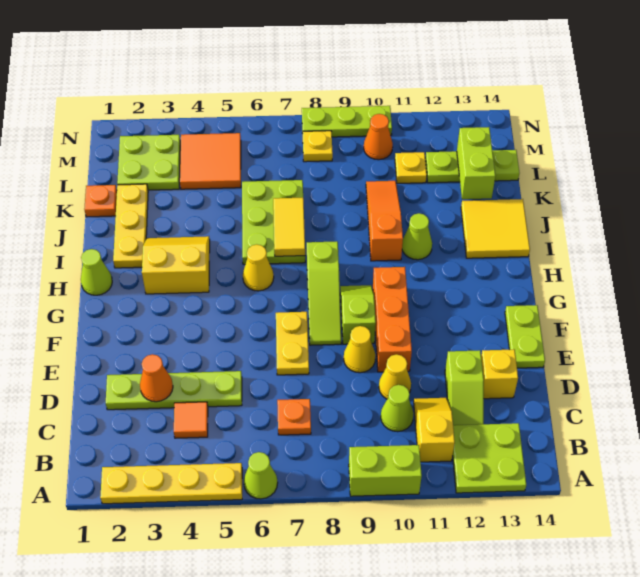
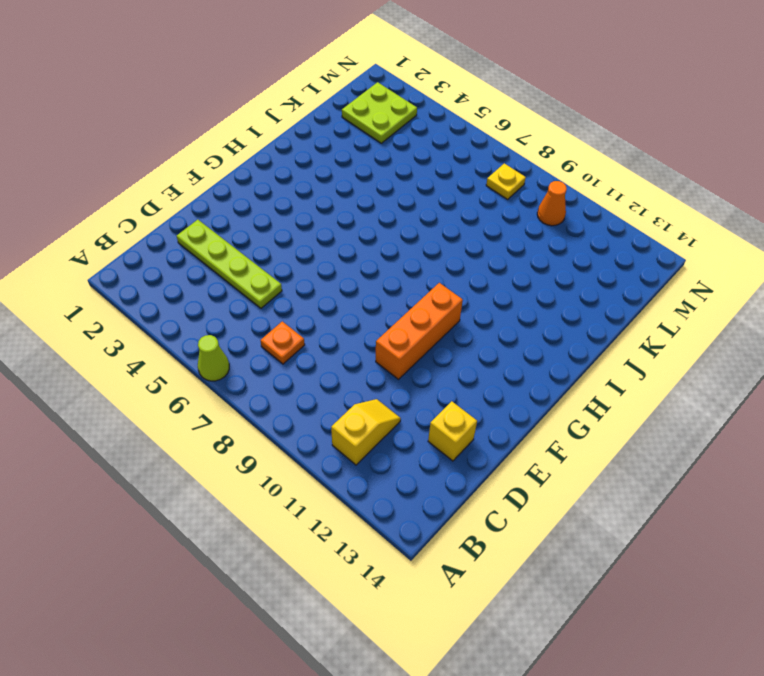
none -> yellow plate A2:A5 level 1
none -> lime brick A9:A10 level 1
none -> lime plate A12:B13 level 1
none -> orange tile C4 level 1

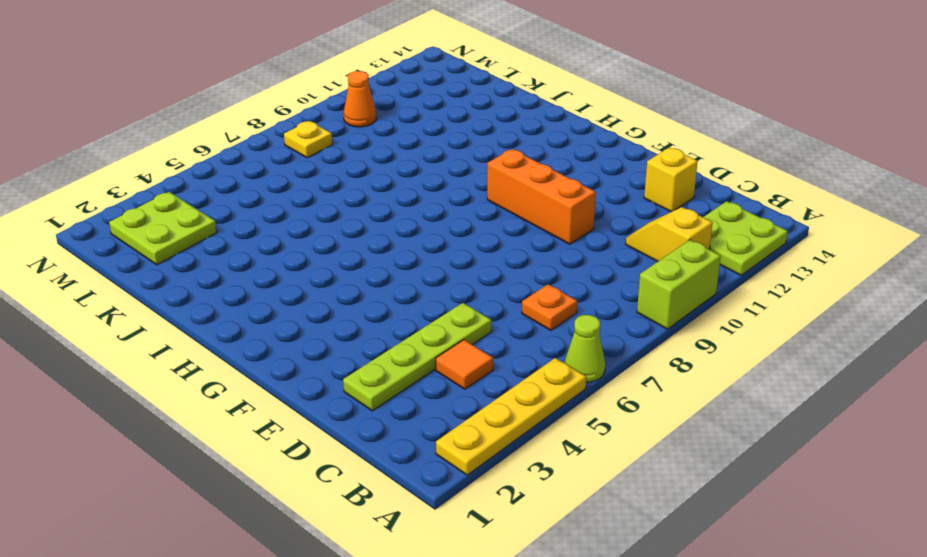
none -> lime cone C10 level 1
none -> lime slope C12:D12 level 1 top D
none -> yellow cone D10 level 1
none -> yellow plate E7:F7 level 1

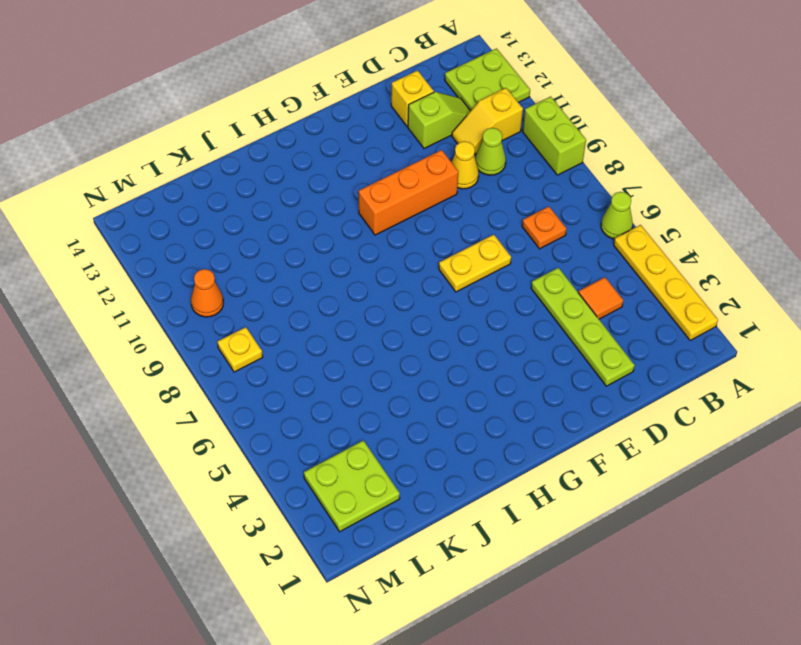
none -> yellow cone E9 level 1
none -> lime plate E14:F14 level 1
none -> lime slope F8:H8 level 1 top H
none -> lime slope F9:G9 level 1 top F

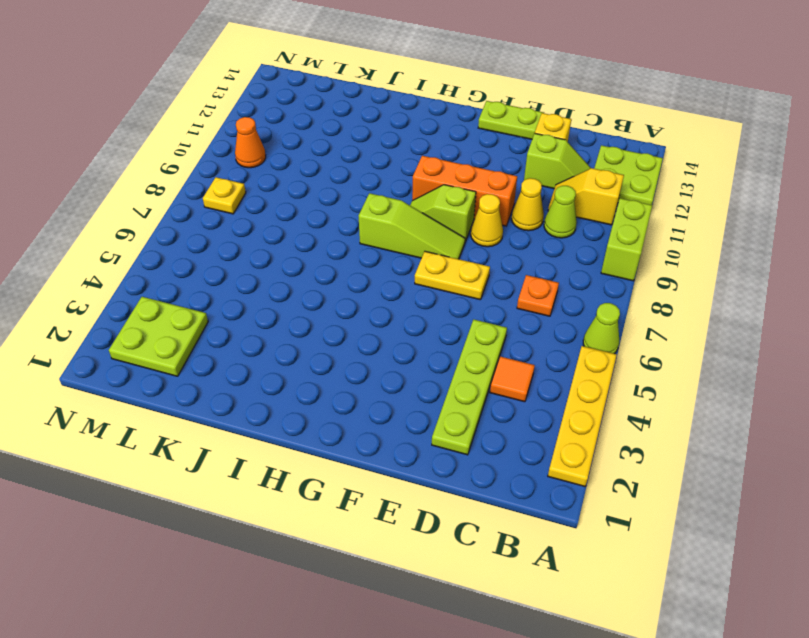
none -> lime cone H1 level 1
none -> yellow slope H3:I4 level 1 top H
none -> yellow cone H6 level 1
none -> yellow plate I2:K2 level 1

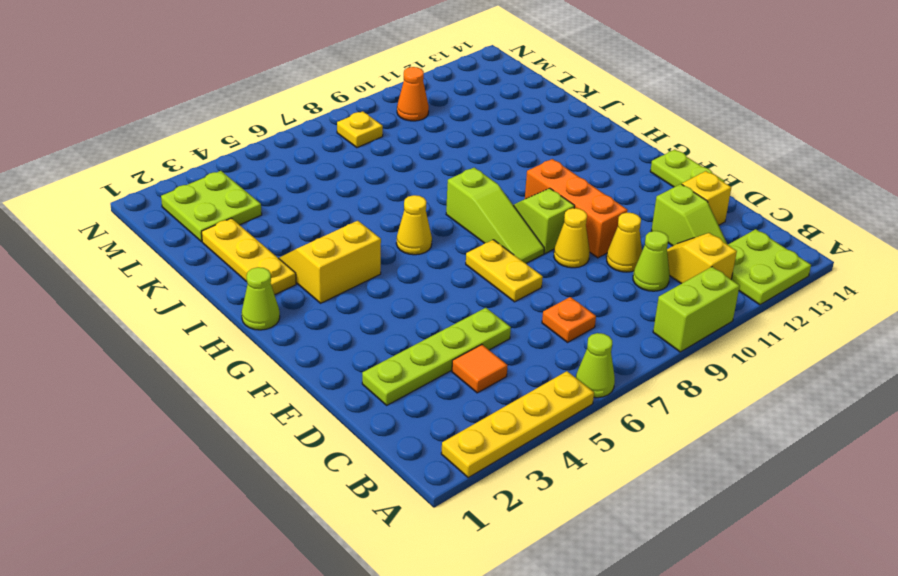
none -> lime plate I6:K7 level 1
none -> orange slope I10:K10 level 1 top I
none -> lime cone I11 level 1
none -> yellow tile I13:J14 level 1

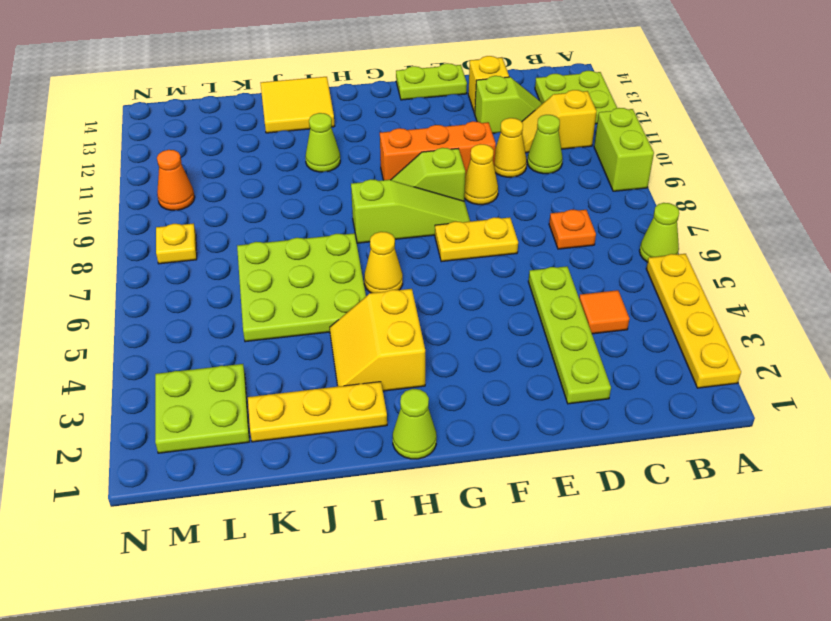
lime plate I5:K7 level 1 -> lime plate I6:K7 level 1
none -> orange slope I10:K10 level 1 top I
none -> orange plate K1 level 1
none -> orange tile L4:M5 level 1
none -> yellow plate L11 level 1

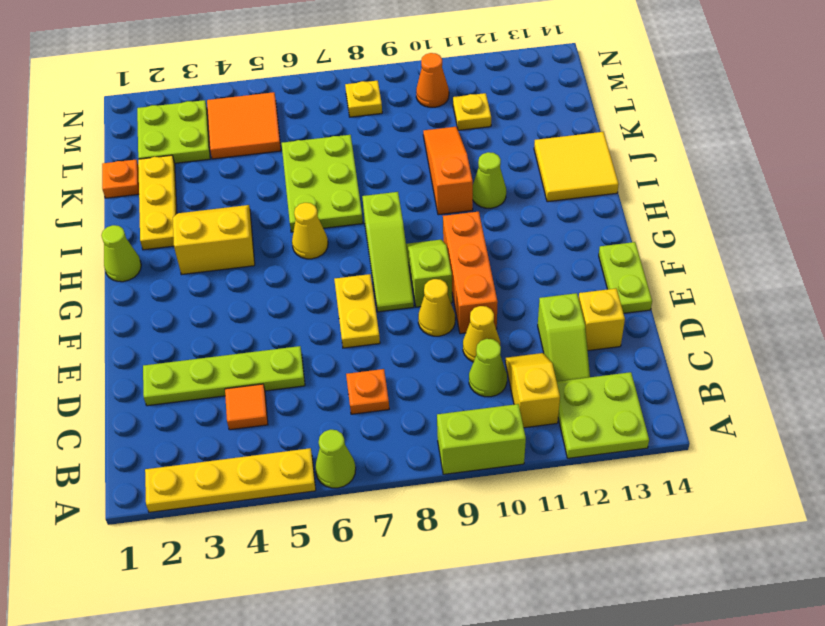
none -> lime plate L12:L14 level 1
none -> lime plate N8:N10 level 1
none -> orange cone D3 level 2
none -> yellow tile I7:J7 level 2

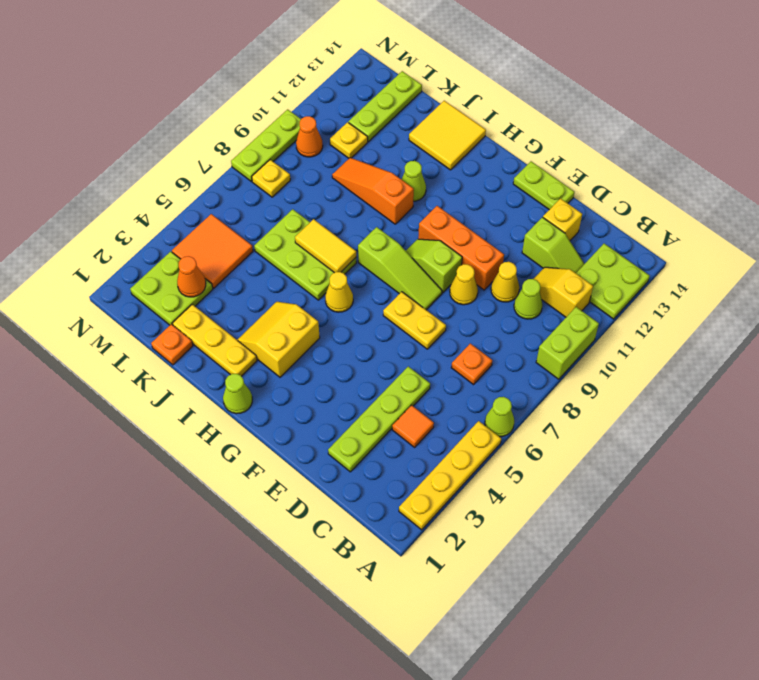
orange cone L3 level 2 -> orange cone D3 level 2
none -> lime brick K13:L13 level 2

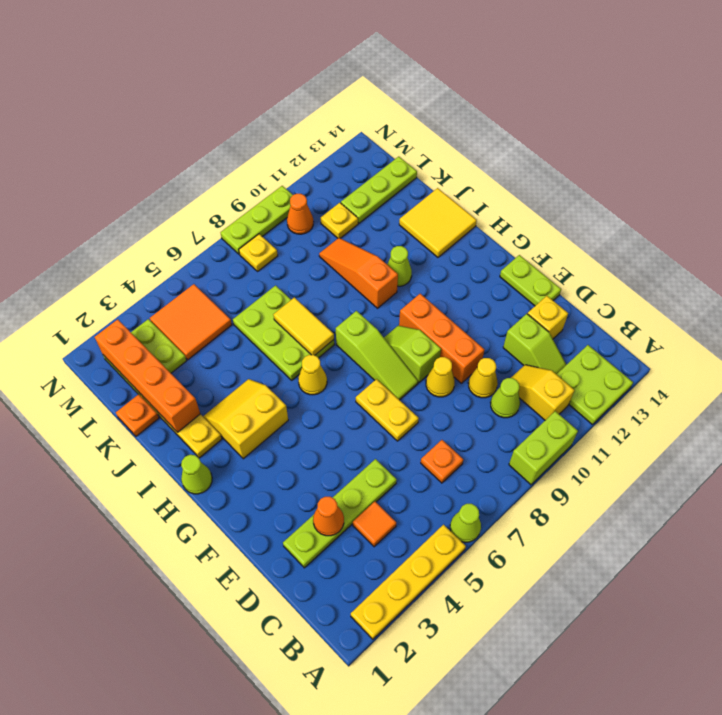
orange brick J2:M2 level 2 -> none
none -> lime brick K13:L13 level 2

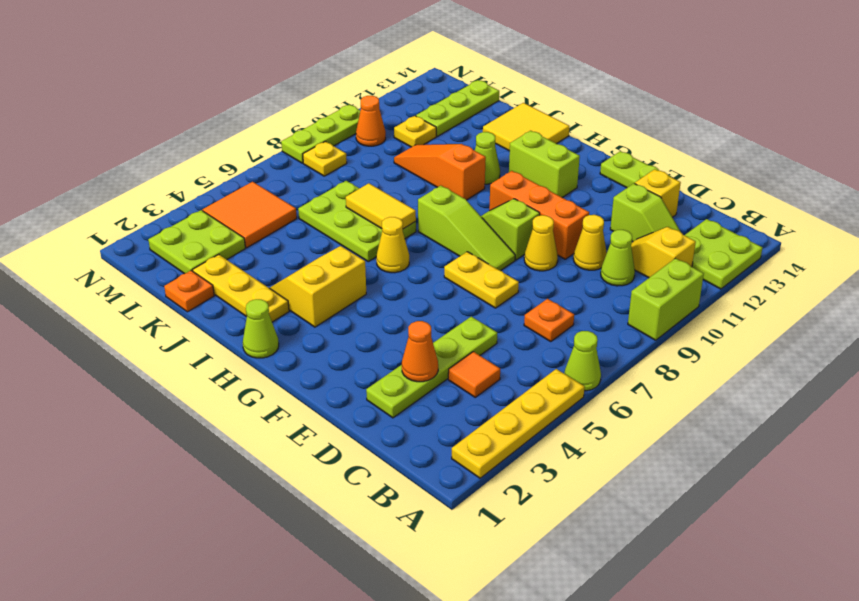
lime brick G12:H12 level 1 -> lime brick K13:L13 level 2

